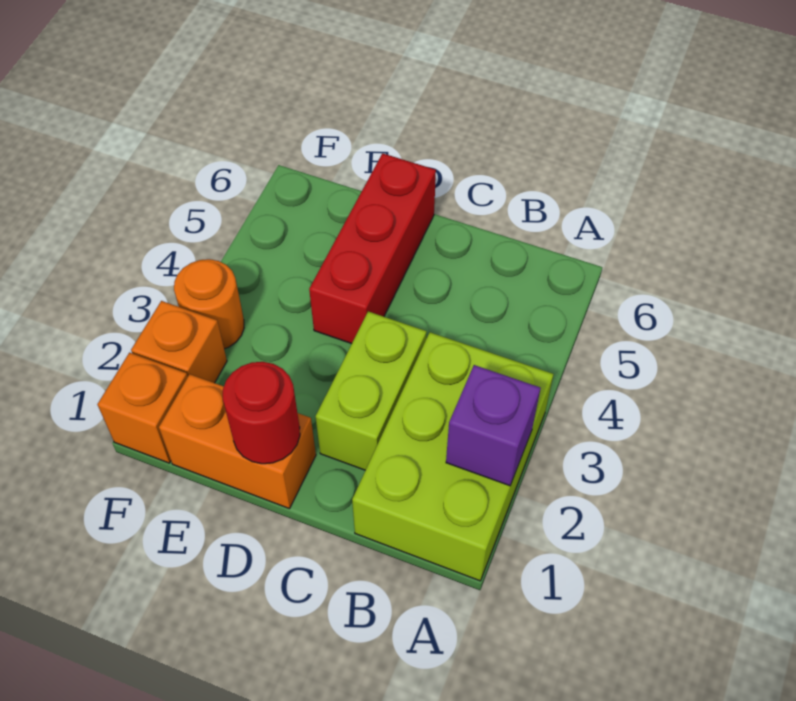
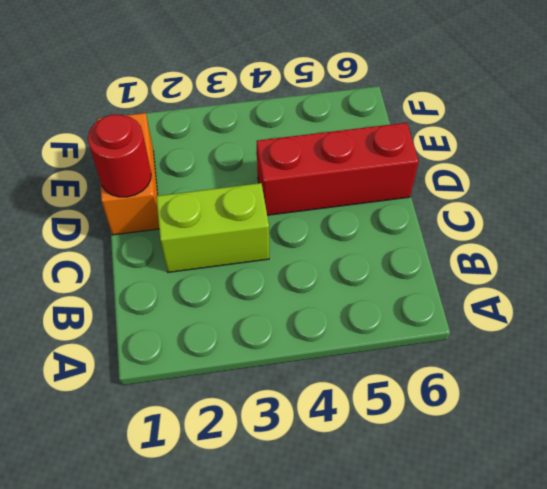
none -> lime brick A1:B3 level 1
none -> orange brick F1 level 1

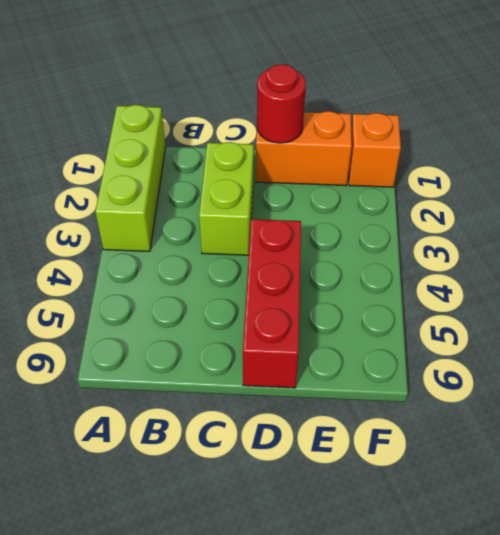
lime brick A1:A3 level 1 -> lime brick A1:B3 level 1
none -> orange brick F2 level 1
none -> orange round brick F3 level 1

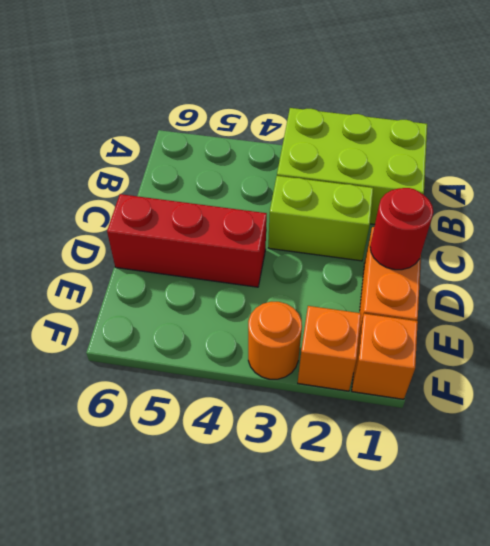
none -> purple brick A2 level 2

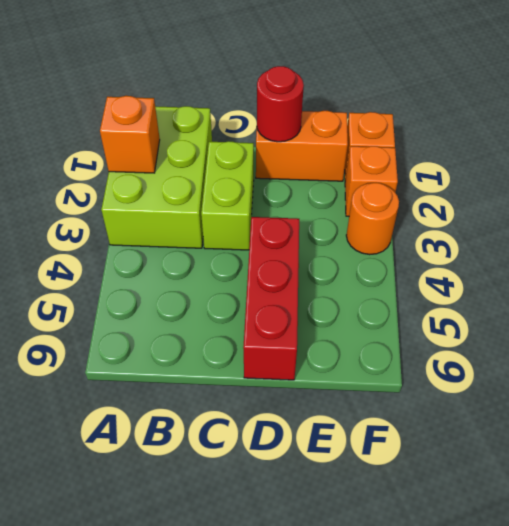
orange brick A2 level 2 -> purple brick A2 level 2

